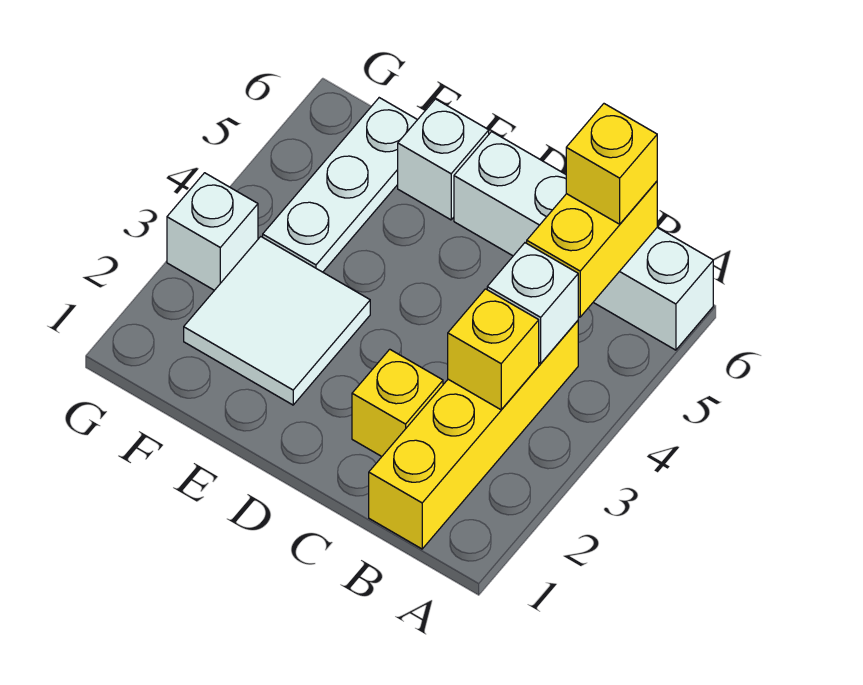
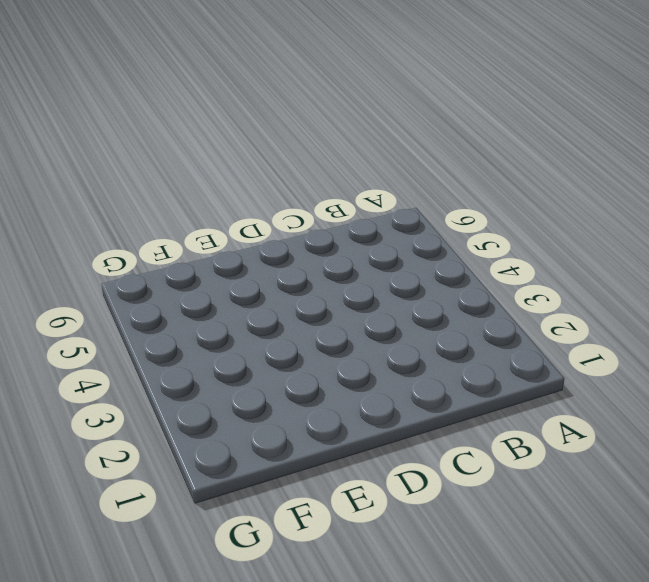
none -> white brick A6:D6 level 1
none -> yellow brick B1:B4 level 1

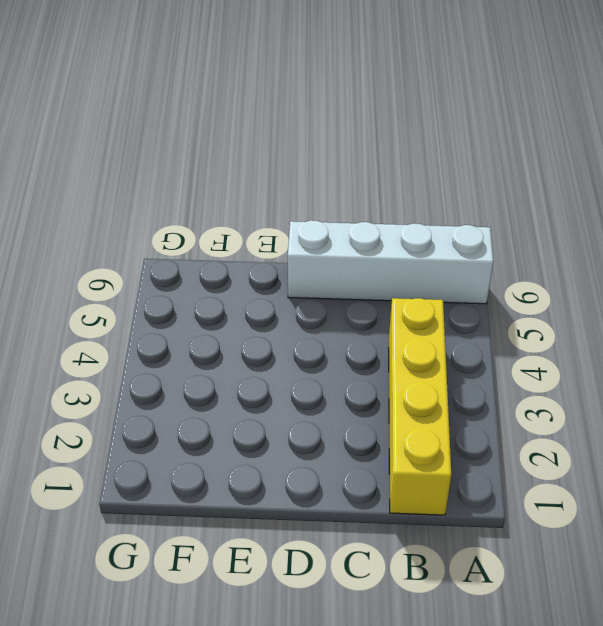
none -> yellow brick C2 level 1
none -> white tile E2:F3 level 1

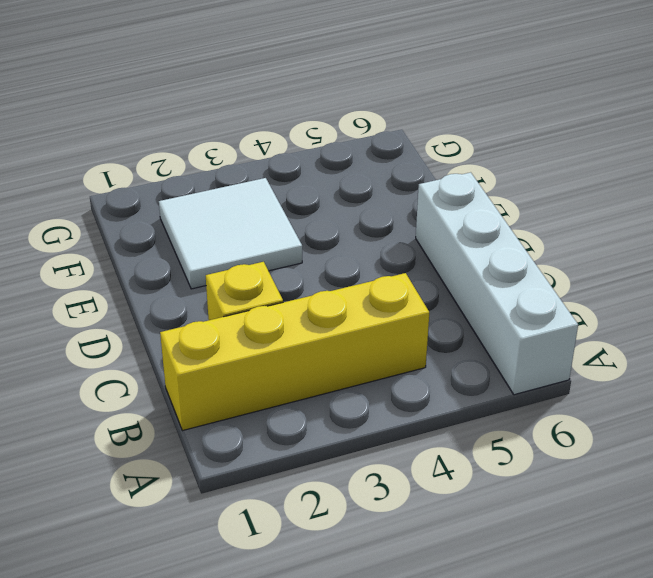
none -> white brick E6 level 1
none -> white plate F4:F6 level 1

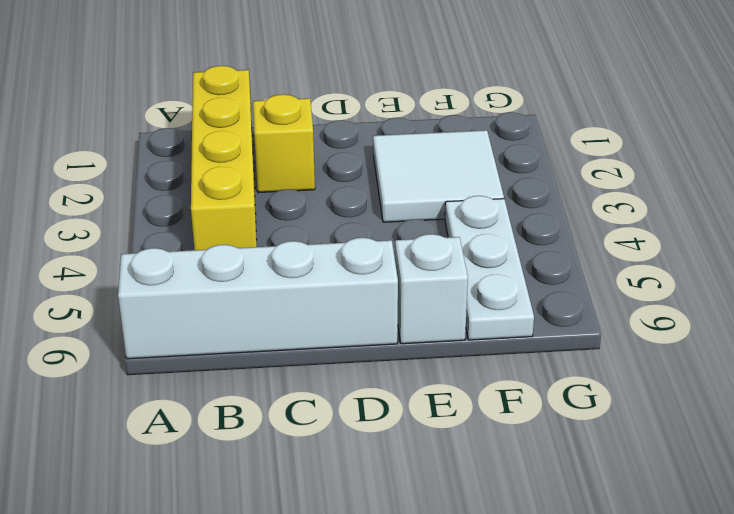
none -> white brick G3 level 1
none -> yellow brick B3 level 2

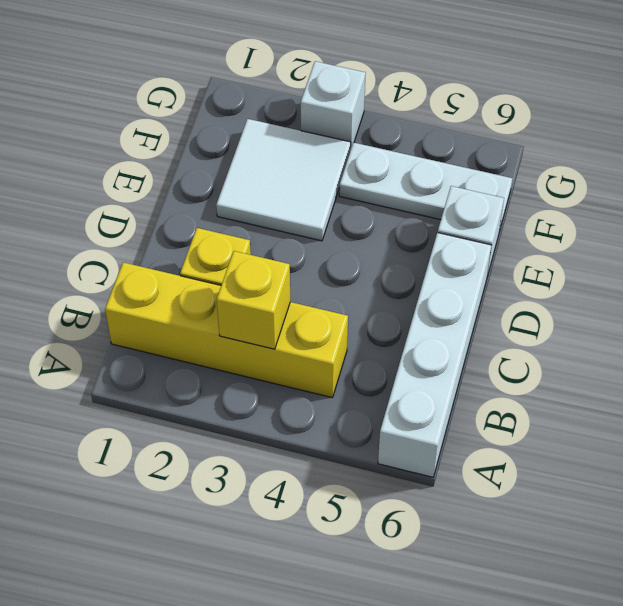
none -> white brick B4 level 2
none -> yellow brick B5:B6 level 2

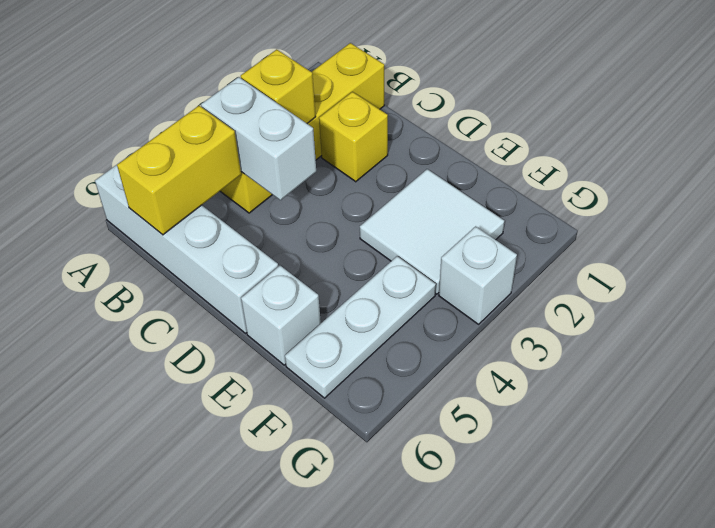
white brick B4:C4 level 2 -> white brick B4 level 2
none -> yellow brick B6 level 3

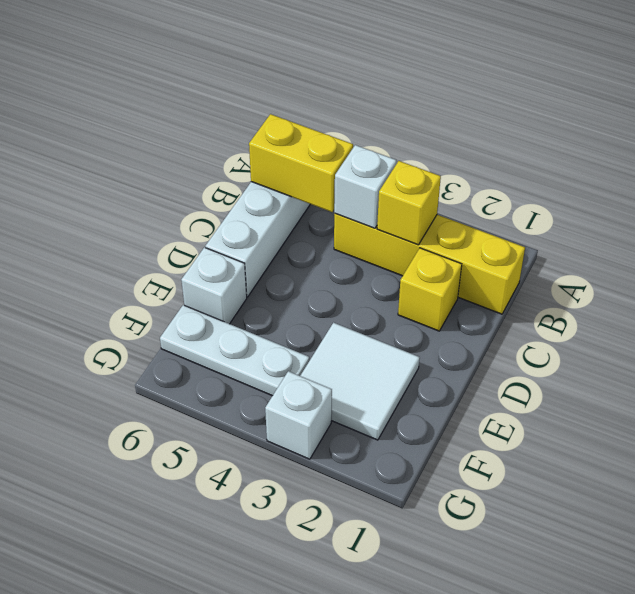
none -> yellow brick B6 level 3

